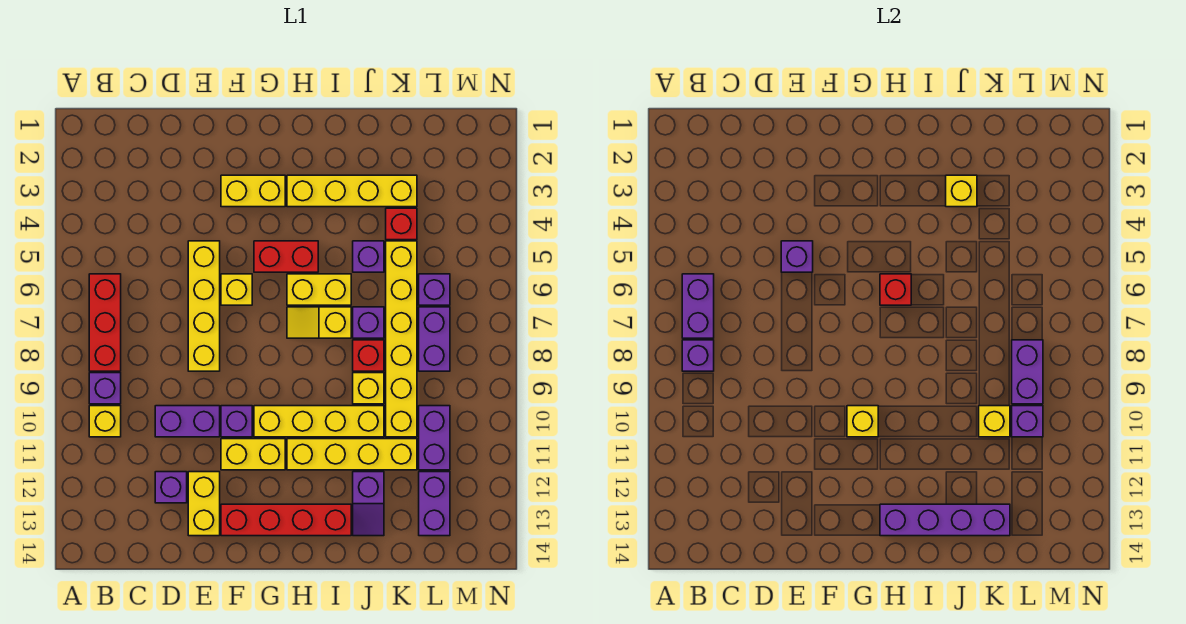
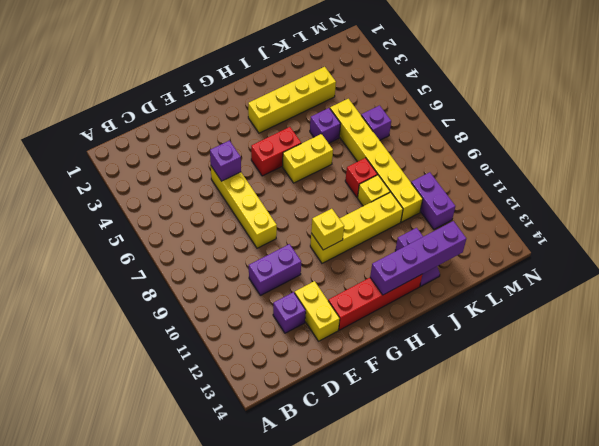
none -> red brick B6:B8 level 1
none -> purple brick B9 level 1
none -> yellow brick B10 level 1
none -> yellow brick F3:G3 level 1

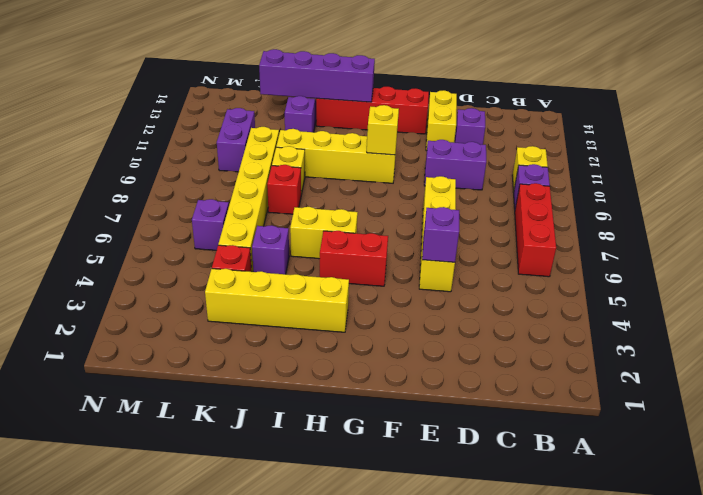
none -> yellow brick F3:G3 level 1
none -> yellow brick F6 level 1
none -> purple brick F10 level 1
none -> yellow brick F11:G11 level 1

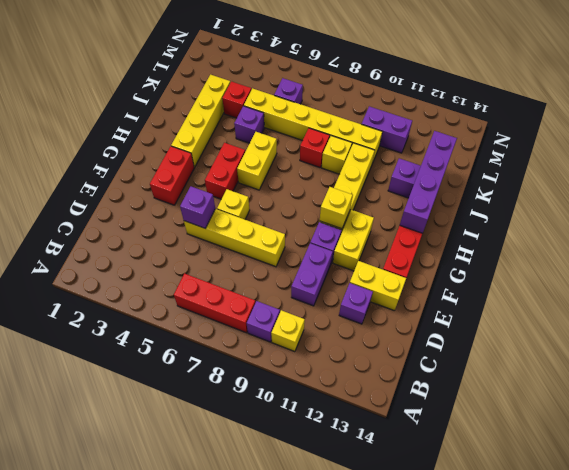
red brick F3:G3 level 1 -> yellow brick F3:G3 level 1
none -> yellow slope H7:I7 level 1 top I
none -> yellow brick H11:K11 level 1
none -> purple brick J7 level 1
none -> purple brick L7:L8 level 1

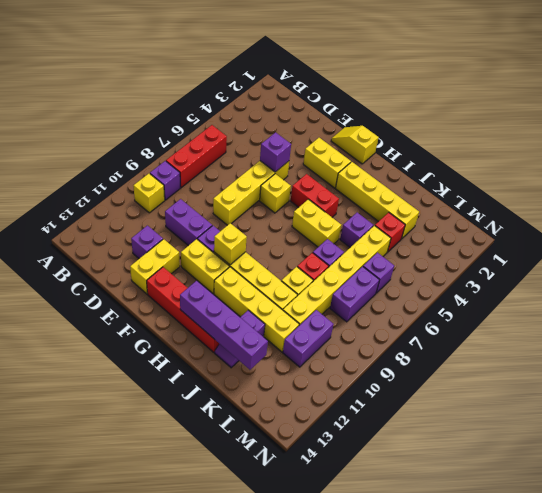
yellow slope F1:G1 level 1 top G -> yellow slope H7:I7 level 1 top I
none -> purple brick L12:L13 level 1
none -> purple brick B6:B7 level 2
none -> purple brick B8 level 2
none -> red brick H6 level 2

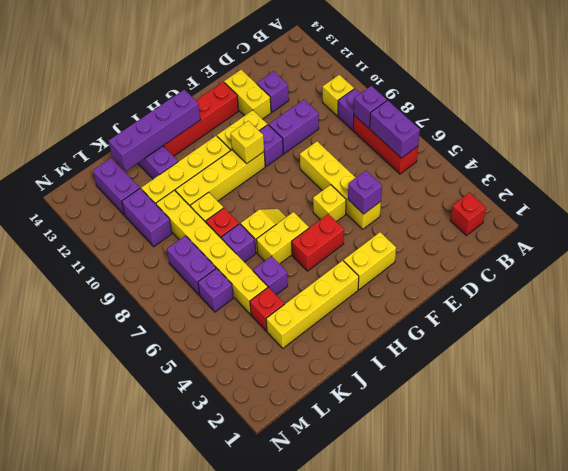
red brick B2 level 1 -> red brick H6 level 2
none -> yellow brick J3 level 2
none -> yellow brick K10 level 2
none -> purple brick L8:L9 level 2
none -> purple brick L10 level 2

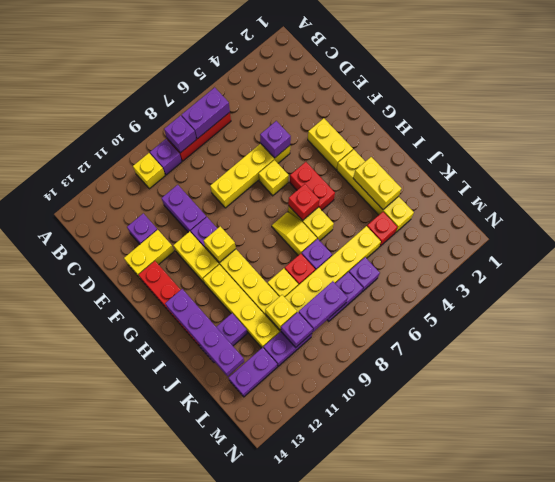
yellow brick I3:J3 level 2 -> yellow brick J3 level 2
none -> purple brick J5 level 1

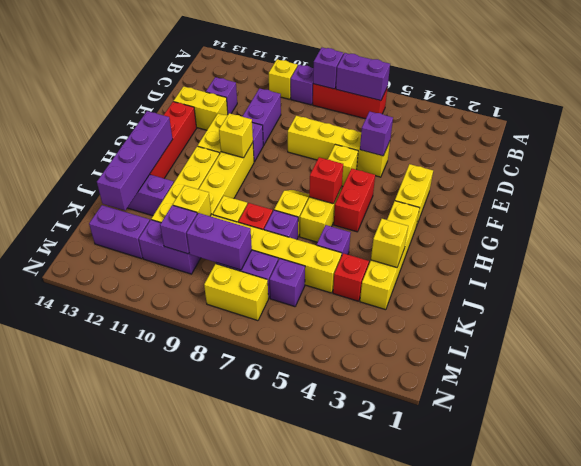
yellow brick M7:M8 level 1 -> none

